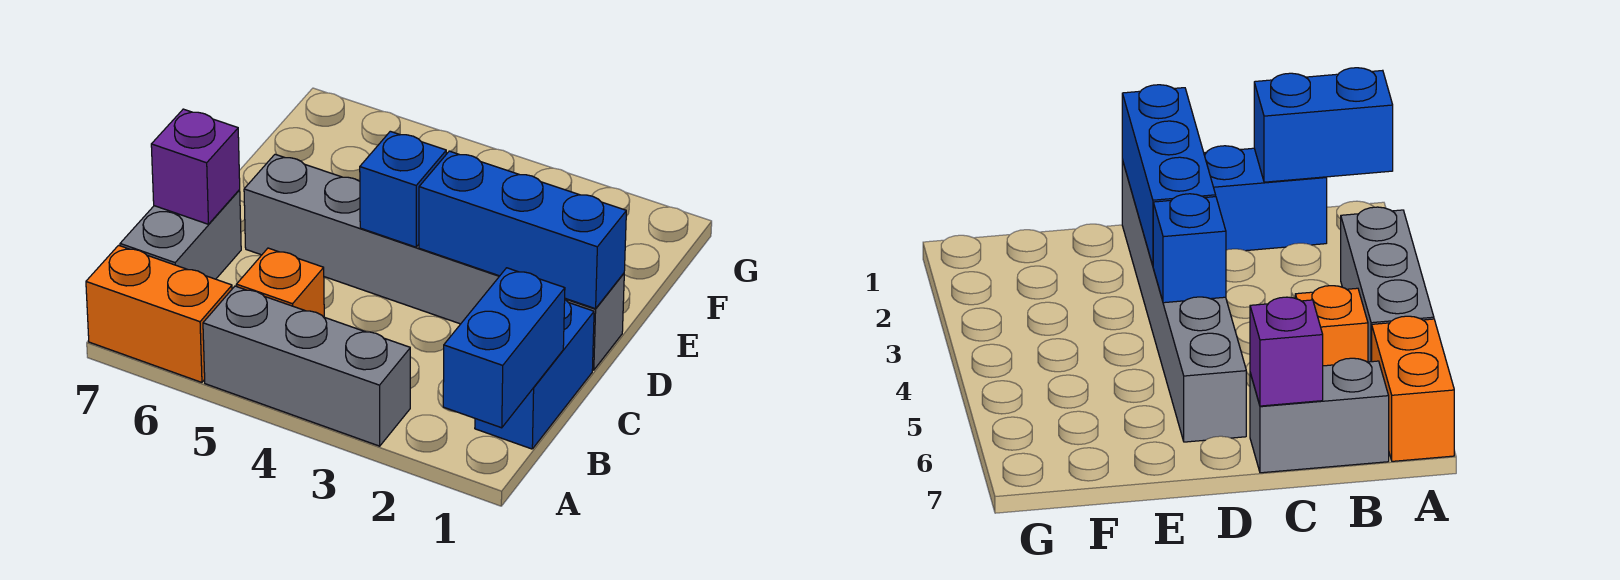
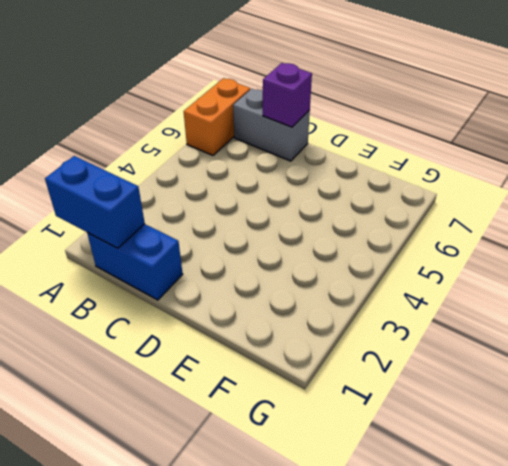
none -> grey brick A3:A5 level 1
none -> orange brick B5 level 1

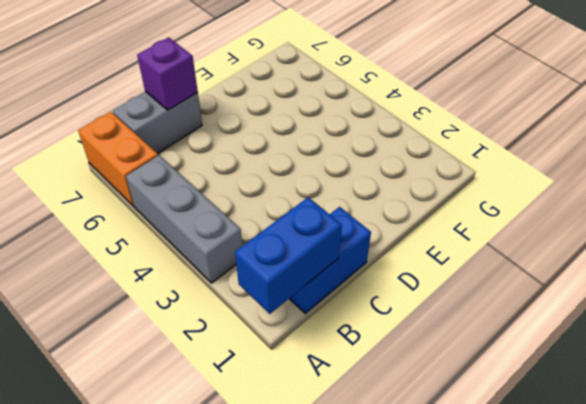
none -> orange brick B5 level 1
none -> grey brick D1:D6 level 1

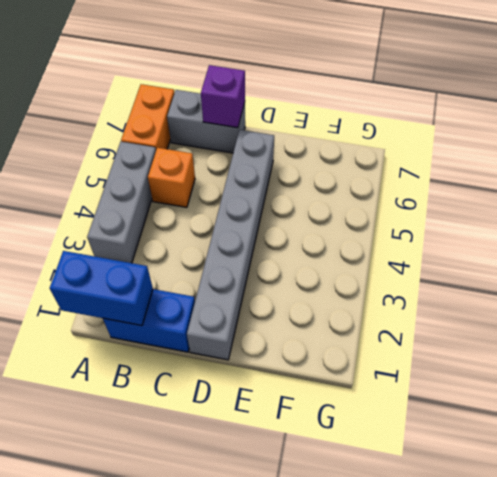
none -> blue brick D1:D3 level 2
none -> blue brick D4 level 2

